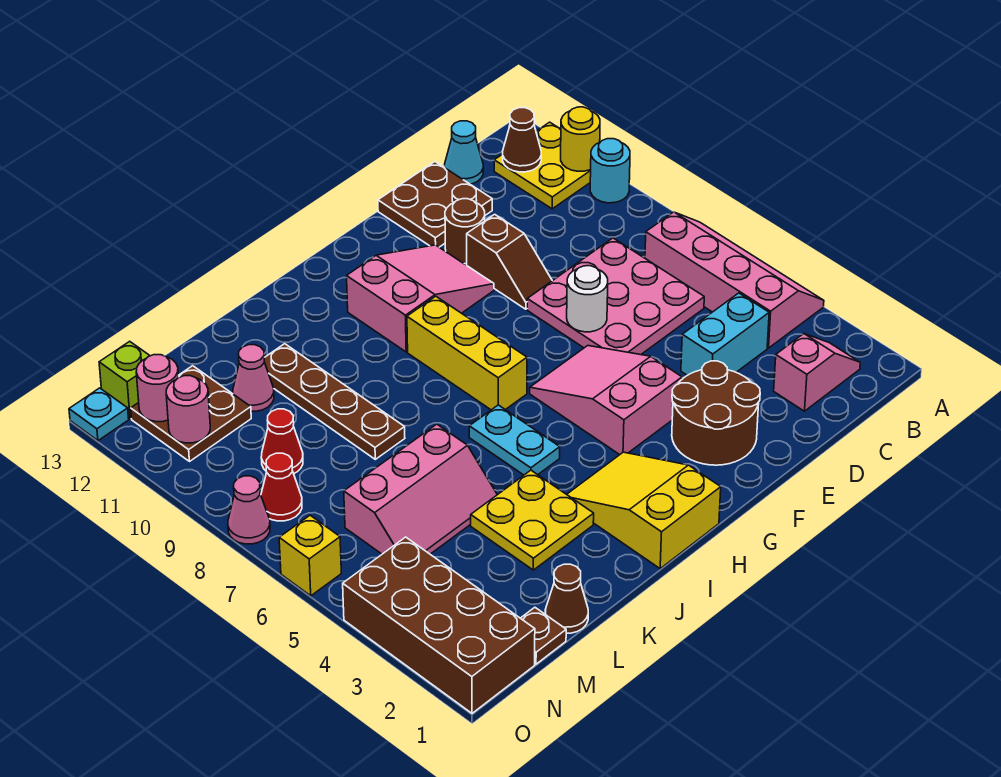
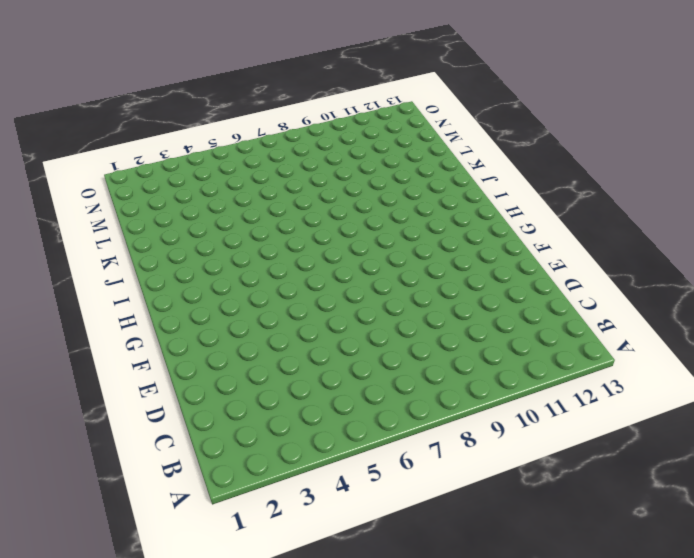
none -> pink slope A4:B7 level 1 top B
none -> cyan round brick A10 level 1
none -> yellow plate A11:B12 level 1
none -> pink slope B2:C2 level 1 top C

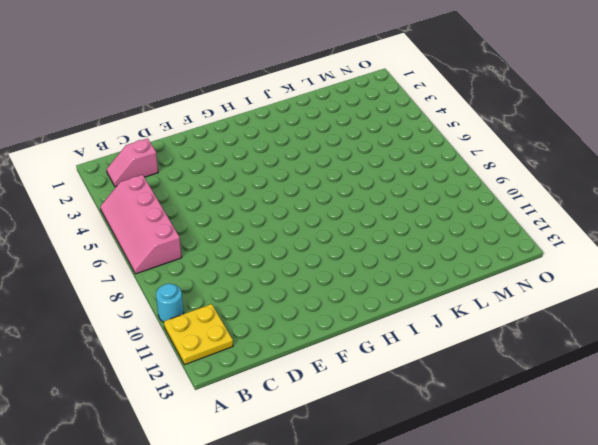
none -> cyan brick C4:D4 level 1
none -> pink plate C6:E8 level 1
none -> cyan cone C13 level 1
none -> brown plate D12:E13 level 1

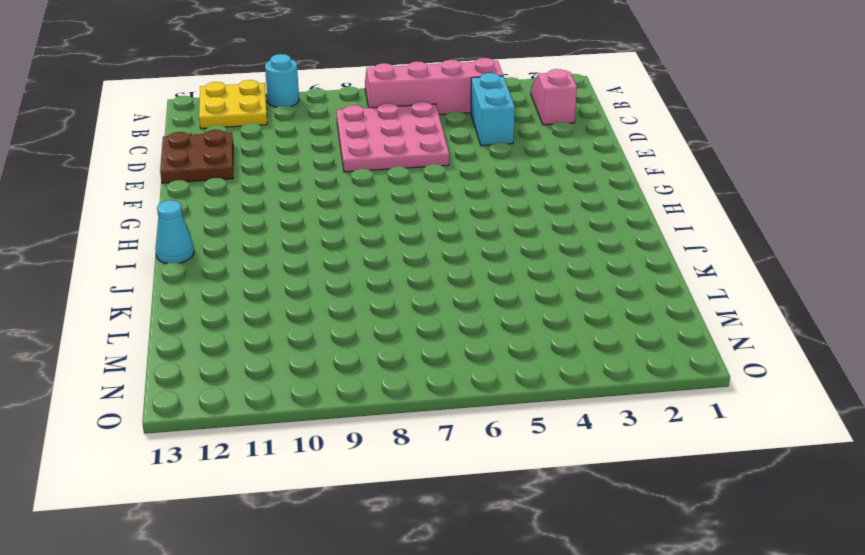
cyan cone I13 level 1 -> cyan cone C13 level 1
none -> brown round brick E2:F3 level 1
none -> brown slope E9:E10 level 1 top 10
none -> brown round brick E11 level 1
none -> pink slope F4:G6 level 1 top 4

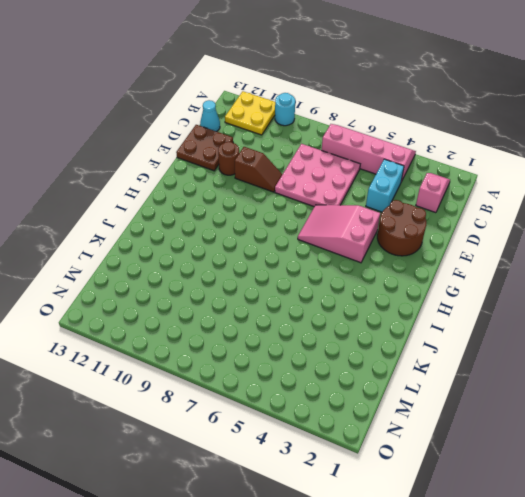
none -> pink slope F10:H11 level 1 top H
none -> yellow slope H1:I3 level 1 top 1
none -> yellow brick H7:H9 level 1
none -> cyan plate I5:I6 level 1

